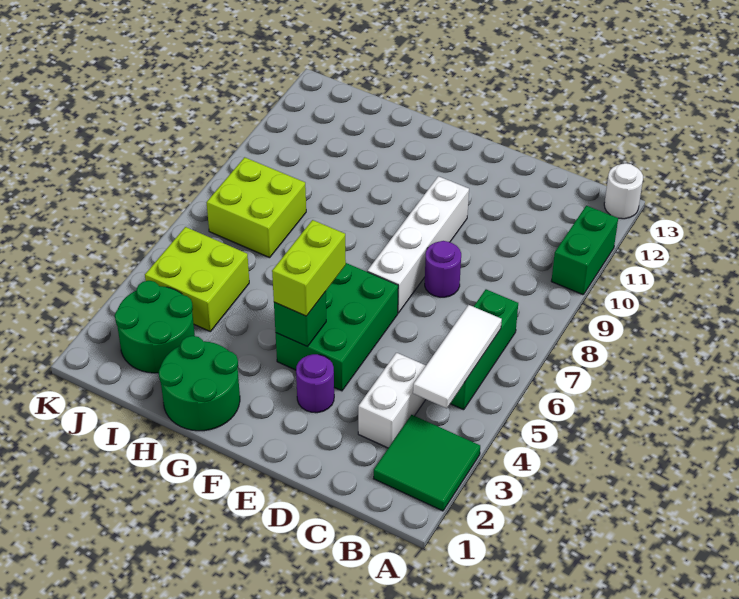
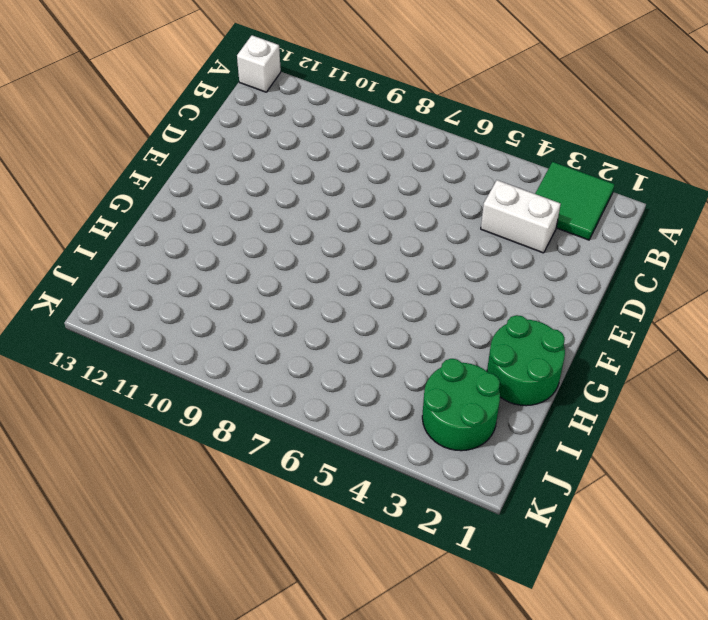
white brick A13 level 1 -> white round brick A13 level 1
none -> green brick A10:A11 level 1
none -> green brick B5:B7 level 1
none -> purple round brick D8 level 1

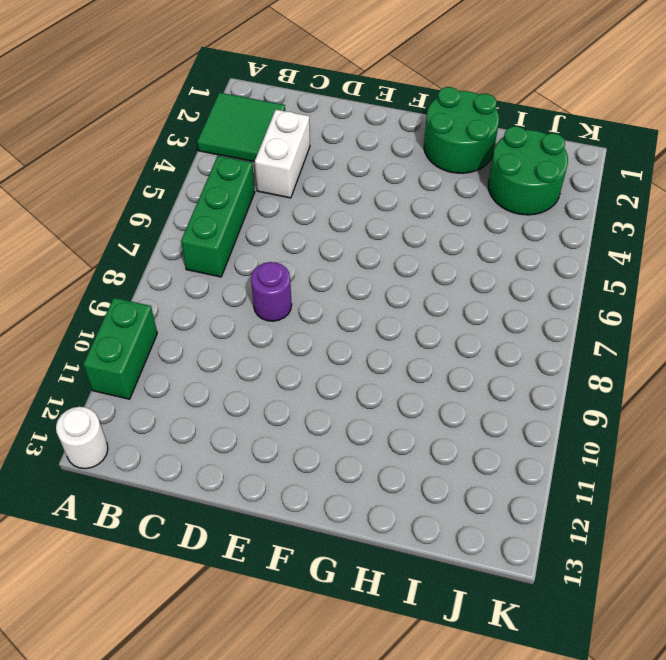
none -> purple round brick E3 level 1
none -> green brick E4:F6 level 1
none -> white brick E7:E10 level 1

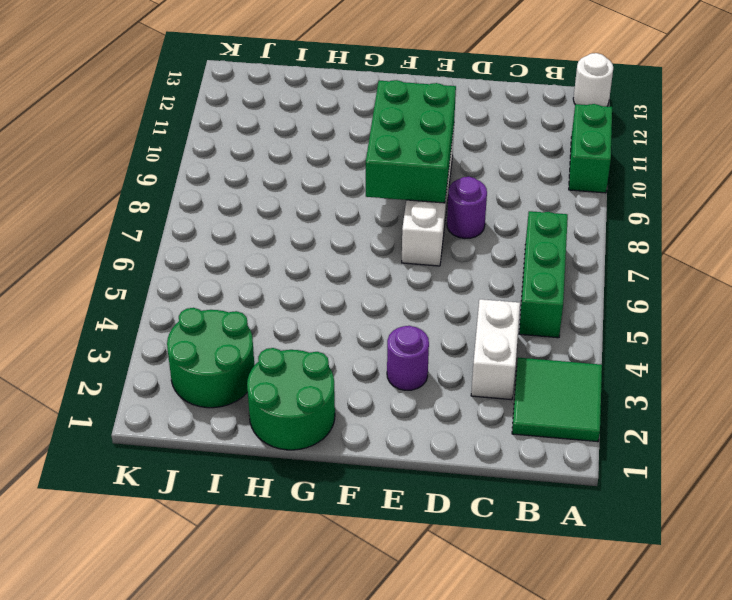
green brick E8:F10 level 2 -> green brick E4:F6 level 1
none -> lime brick I4:J5 level 1
none -> lime brick I7:J8 level 1
none -> white tile B4:B6 level 2

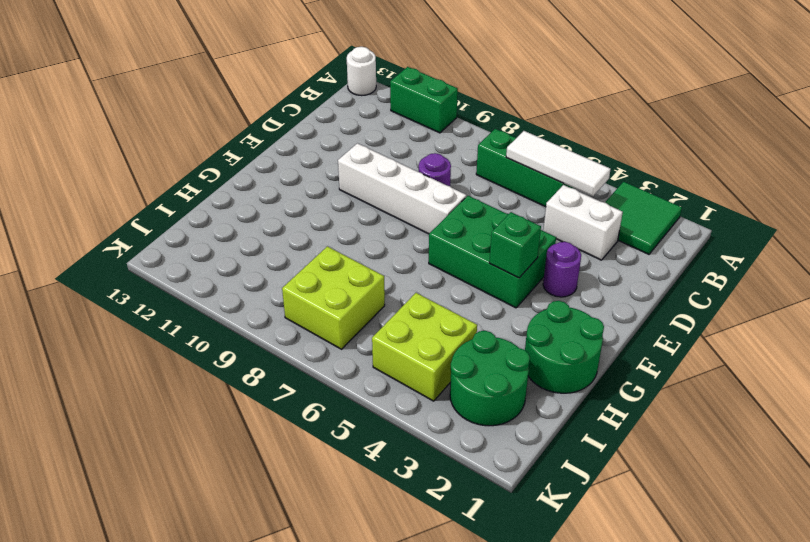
none -> lime brick F4:F5 level 3

